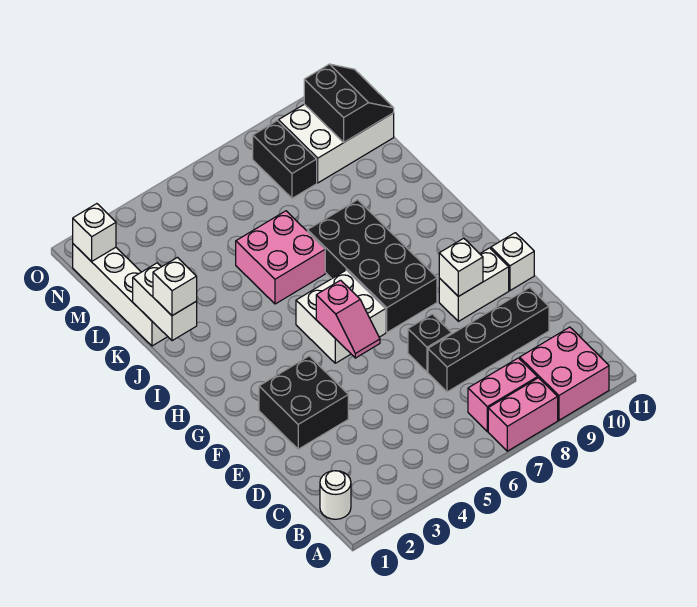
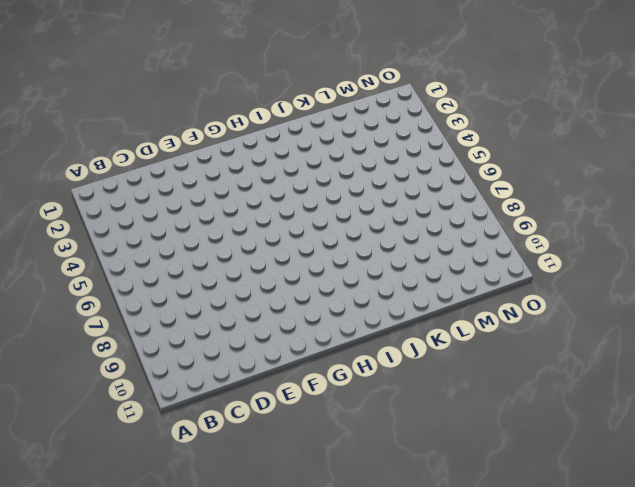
none -> pink brick A7:A8 level 1
none -> pink brick A9:B10 level 1
none -> white round brick B1 level 1

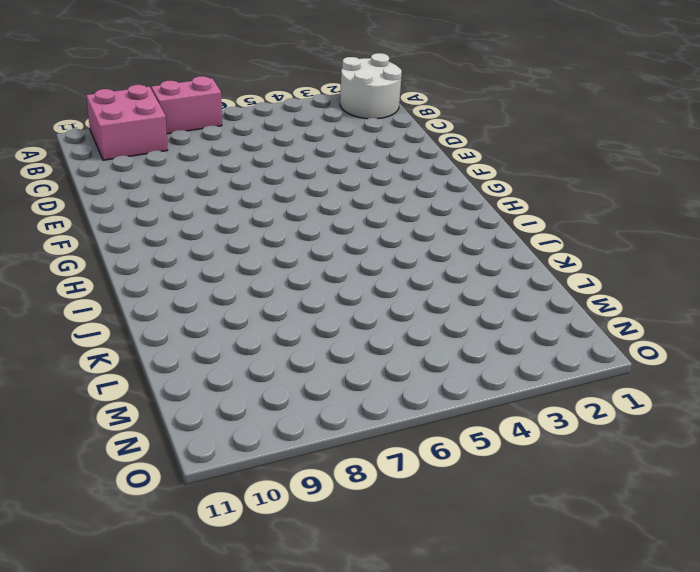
white round brick A1:B2 level 1 -> white round brick B1 level 1
none -> pink brick B7:B8 level 1
none -> black brick D7:D10 level 1
none -> black brick E2:F3 level 1

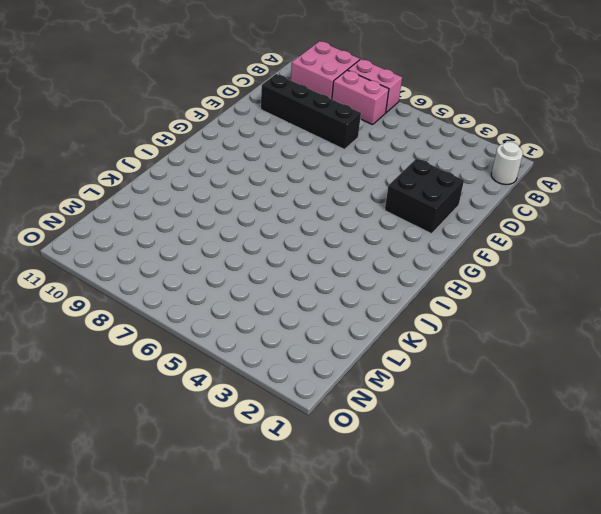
none -> black brick E7 level 1
none -> white brick F9:F10 level 1
none -> white brick F11 level 1

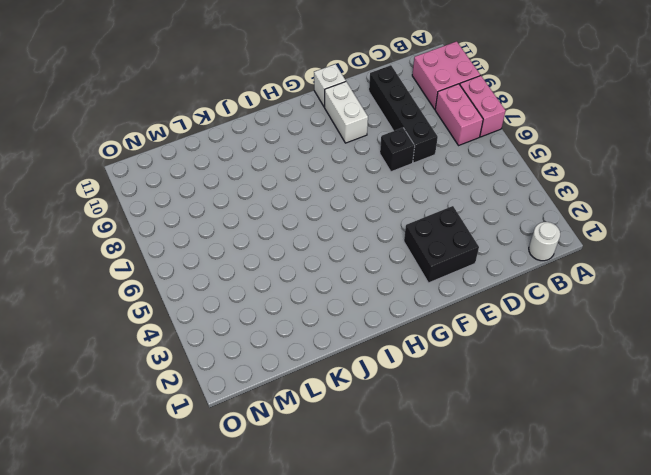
none -> white brick G5:H6 level 1
none -> black brick G7:J8 level 1
none -> pink brick J5:K6 level 1

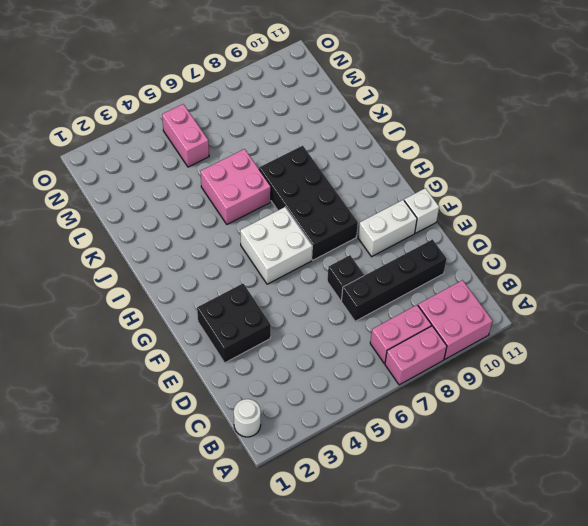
pink brick M5:N5 level 1 -> none
none -> white brick K1:N1 level 1
none -> black brick M8:N8 level 1
none -> white brick M9:N11 level 1

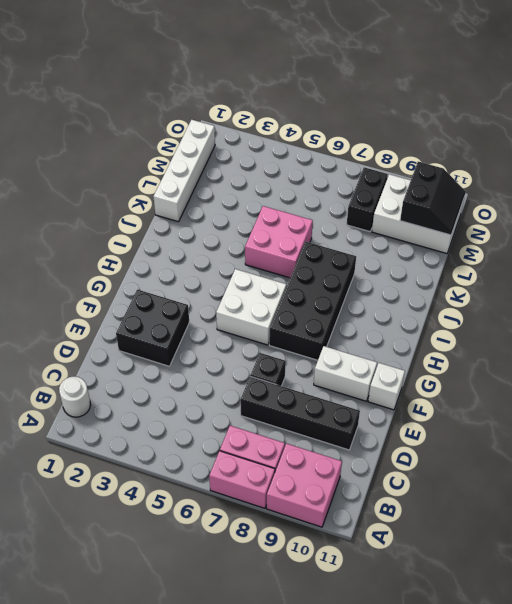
none -> pink slope F5:G5 level 2 top G
none -> white brick F9 level 2
none -> white brick J1:K1 level 2

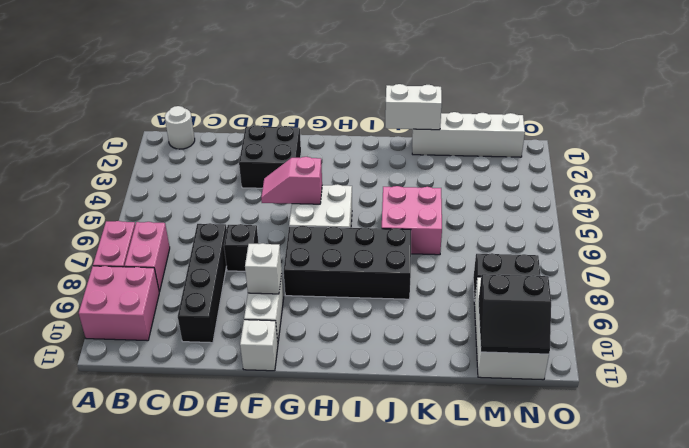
none -> white brick N1 level 2
none -> white brick J1 level 3

